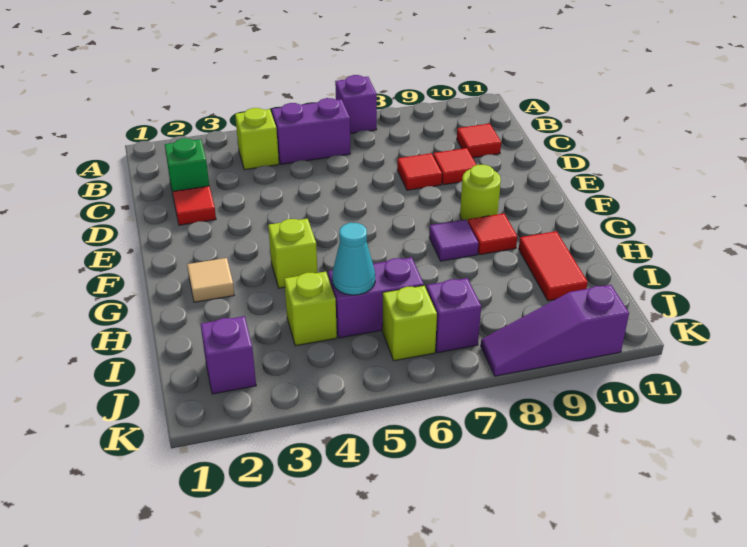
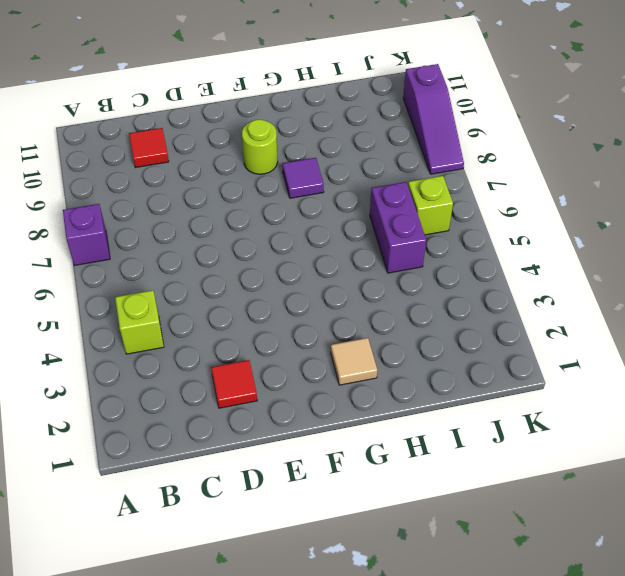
none -> purple brick B5:B6 level 1
none -> green brick C2 level 1
none -> red tile D8 level 1

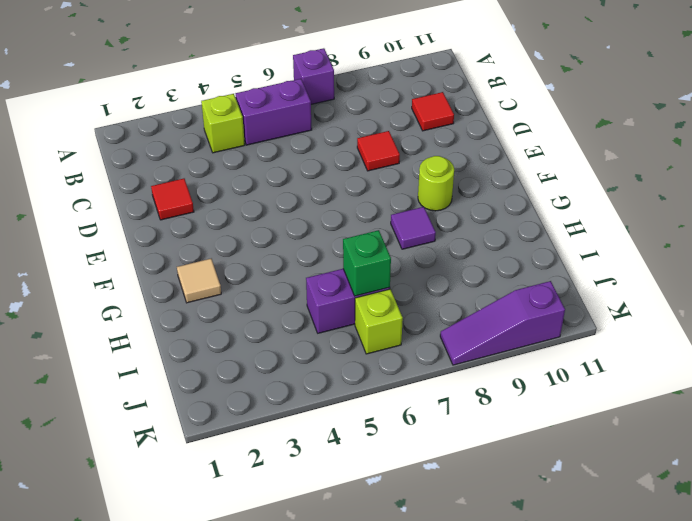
green brick I6 level 2 -> green brick C2 level 1
none -> red tile D9 level 1
none -> lime brick G4 level 1
none -> red tile G9 level 1

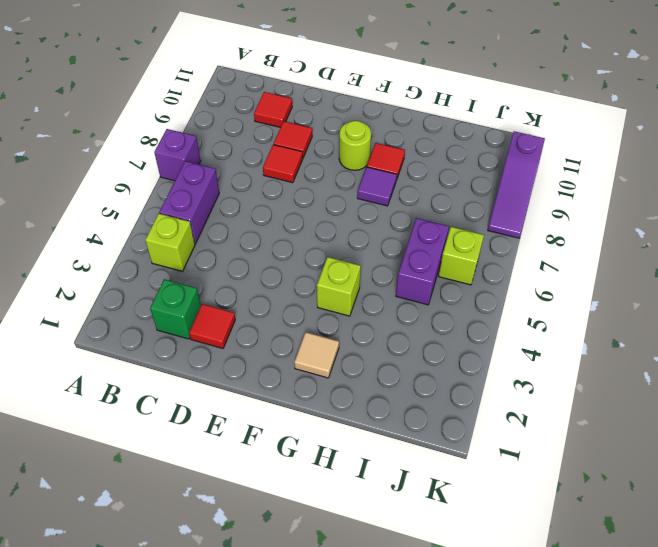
none -> red tile H10:I10 level 1
none -> lime brick I4 level 1
none -> purple brick J2 level 1

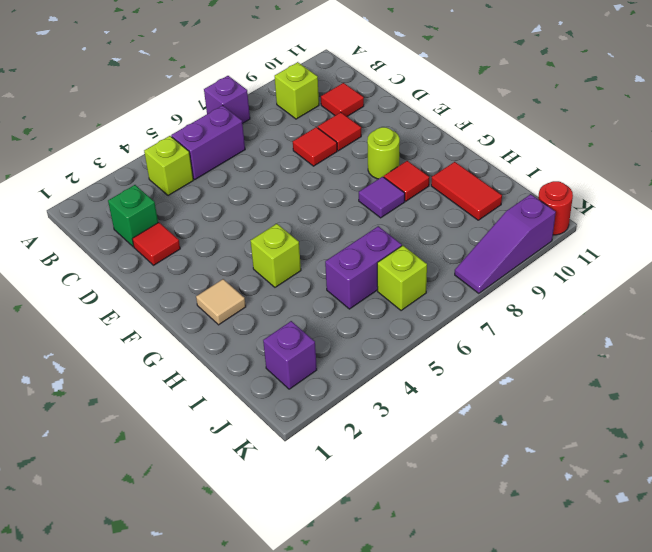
lime brick B9 level 1 -> lime brick I4 level 1
red round brick K11 level 1 -> none
none -> purple brick J7 level 1
none -> cyan cone I5 level 2

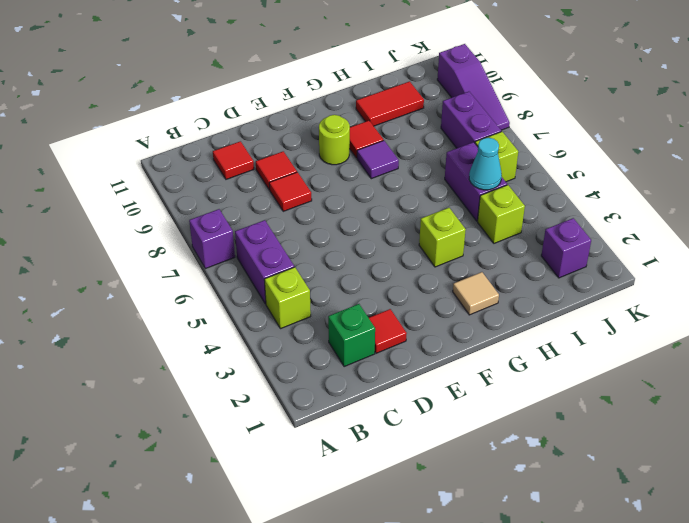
purple brick J7:J8 level 1 -> purple brick J7 level 1

